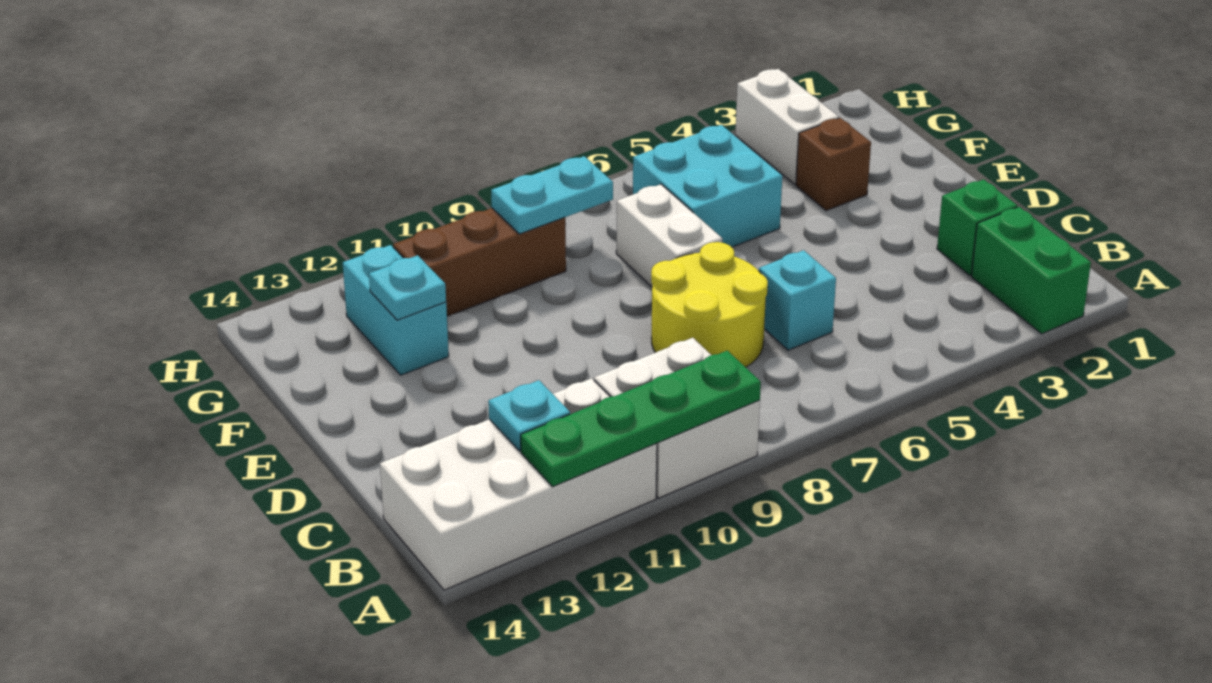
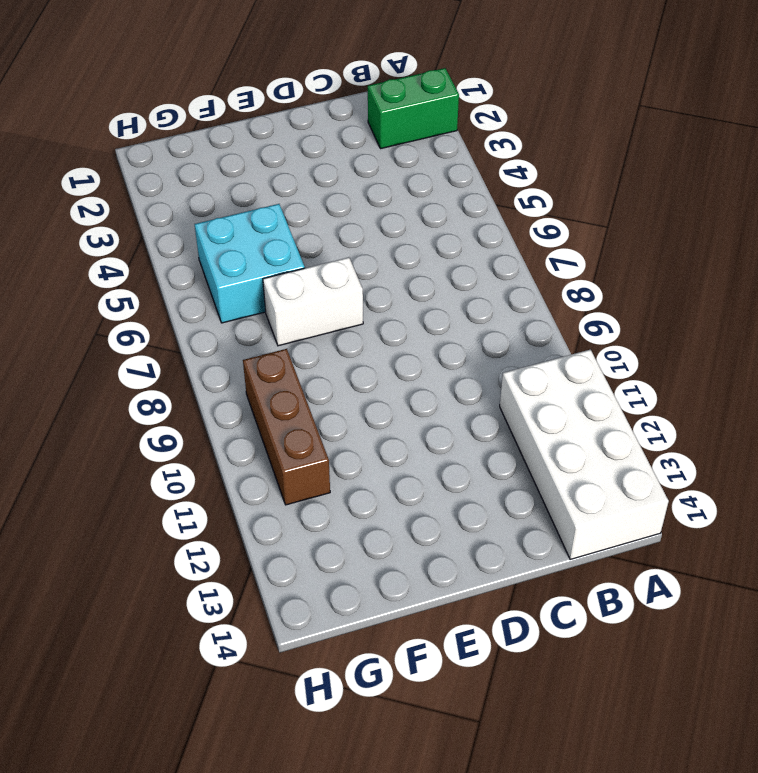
none -> white brick A9:B10 level 1
none -> green brick C2 level 1
none -> cyan brick C6 level 1

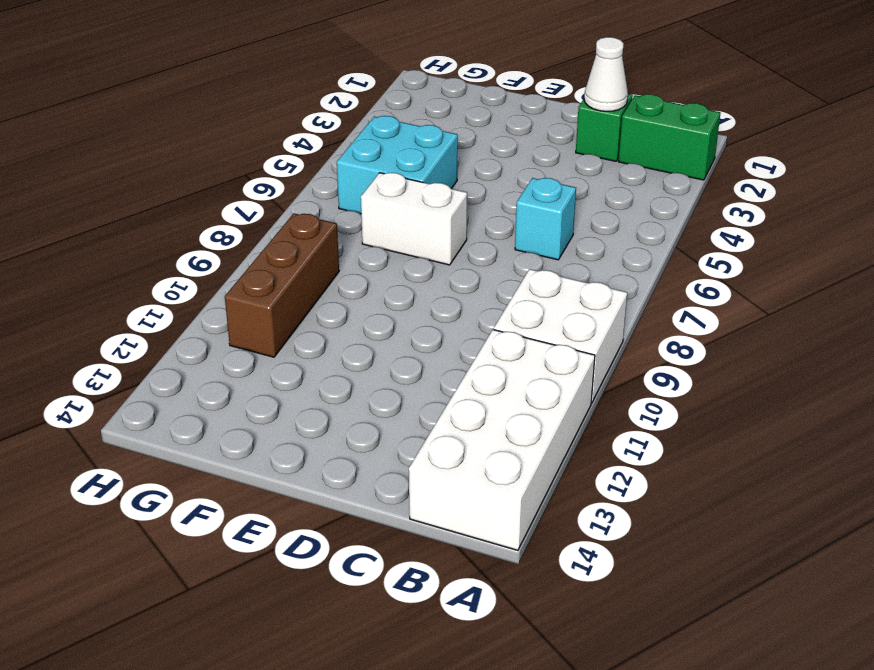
white cone C2 level 2 -> none
none -> yellow round brick C7:D8 level 1
none -> brown brick F3 level 1
none -> cyan brick F12:G12 level 1

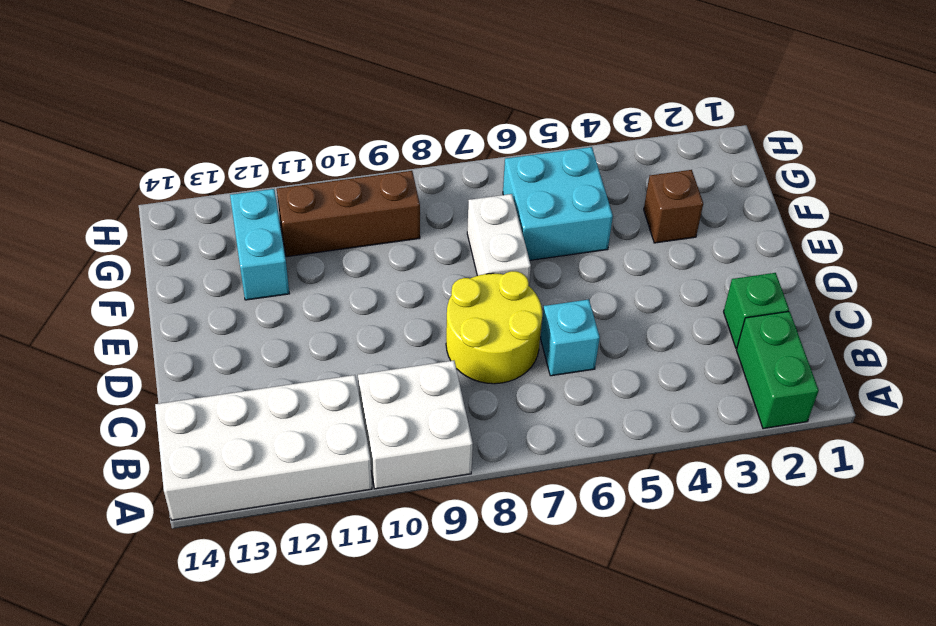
none -> white brick G3:H3 level 1
none -> green plate A9:A12 level 2
none -> cyan plate B12 level 2

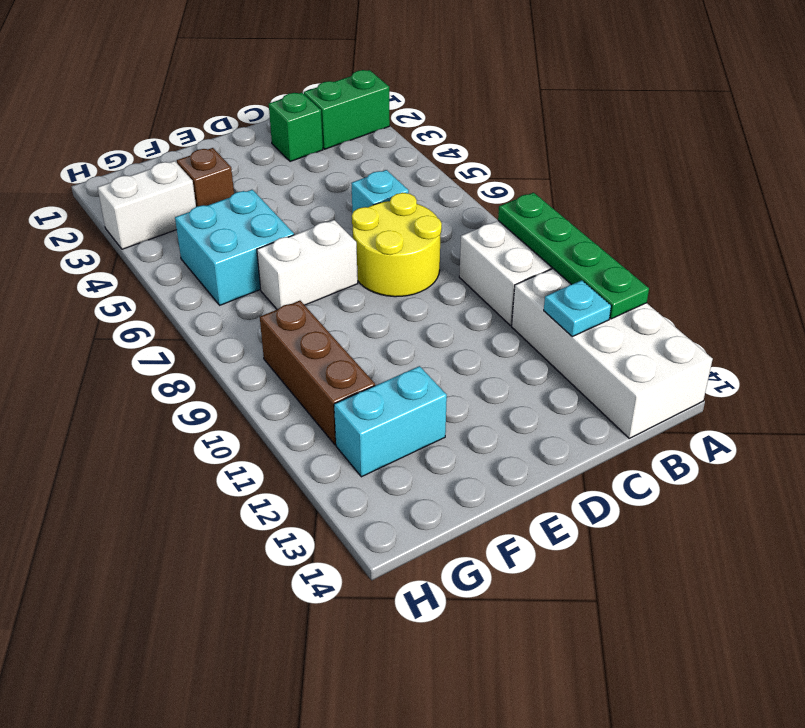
none -> cyan plate F12 level 2
none -> cyan plate G8:G9 level 2

